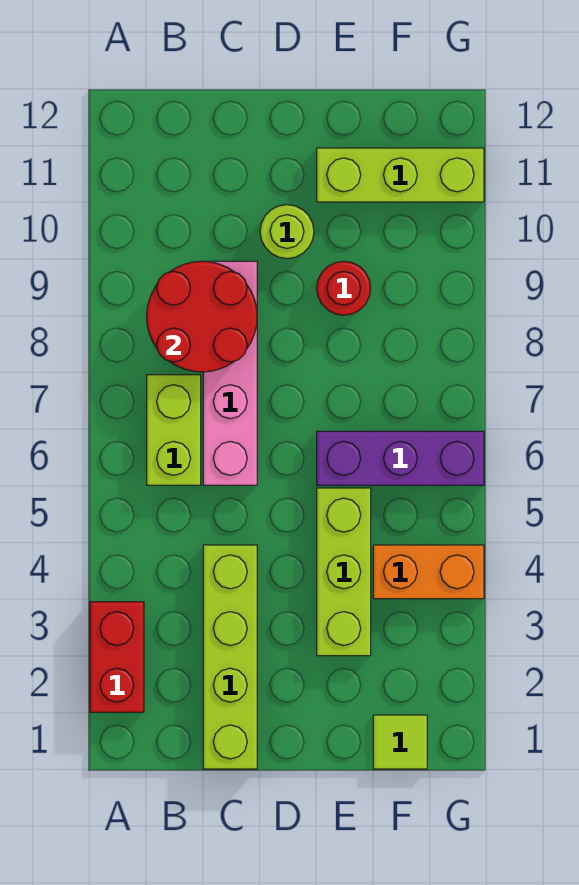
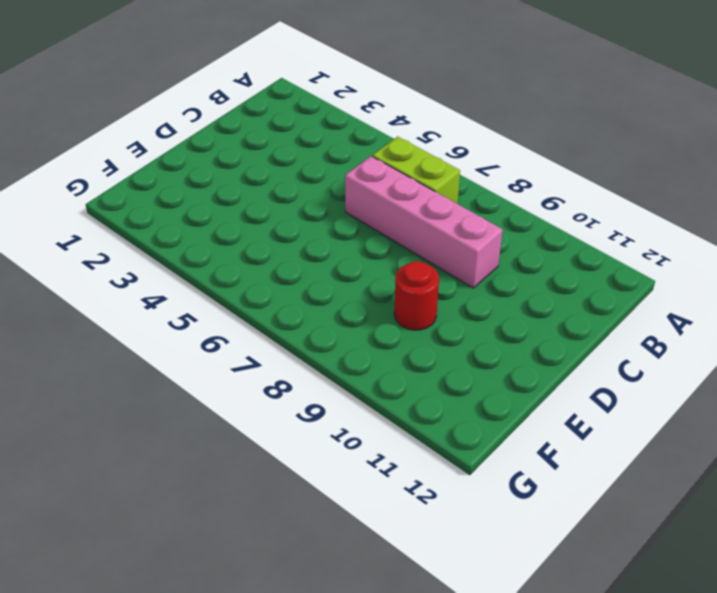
none -> red brick A2:A3 level 1
none -> lime brick C1:C4 level 1
none -> lime round brick D10 level 1

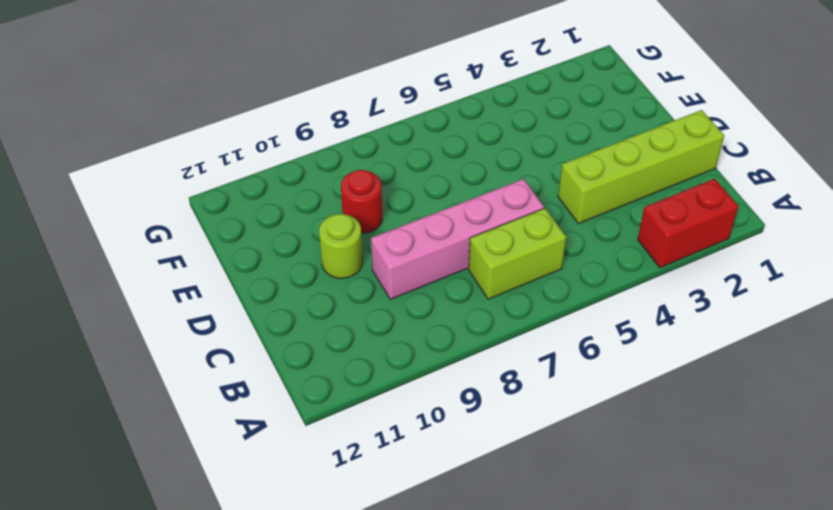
none -> lime brick E3:E5 level 1
none -> purple brick E6:G6 level 1
none -> lime brick E11:G11 level 1

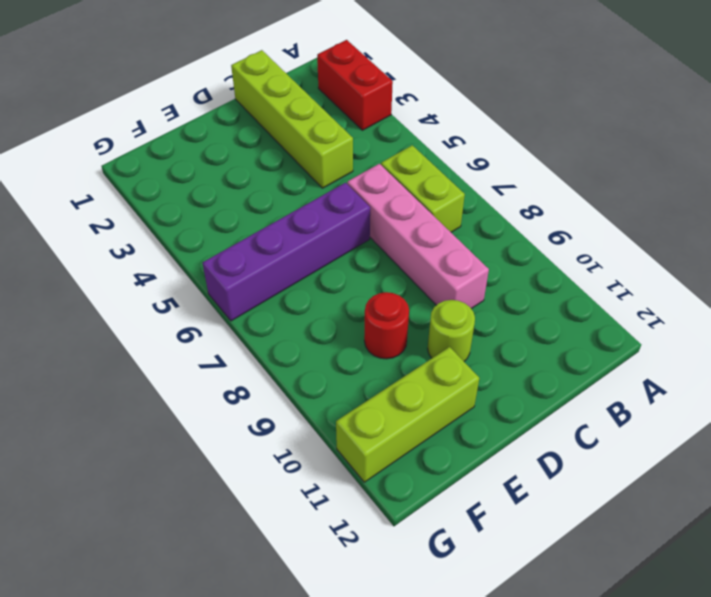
purple brick D6:G6 level 1 -> purple brick E6:G6 level 1
none -> lime brick E3:E5 level 1
none -> lime tile F1 level 1
none -> orange brick F4:G4 level 1

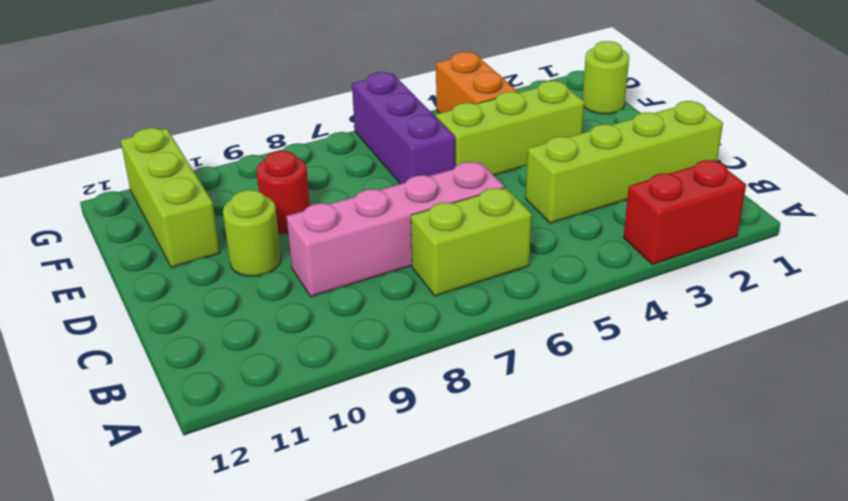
lime round brick F1 level 1 -> lime tile F1 level 1
none -> red round brick B8:C9 level 2

